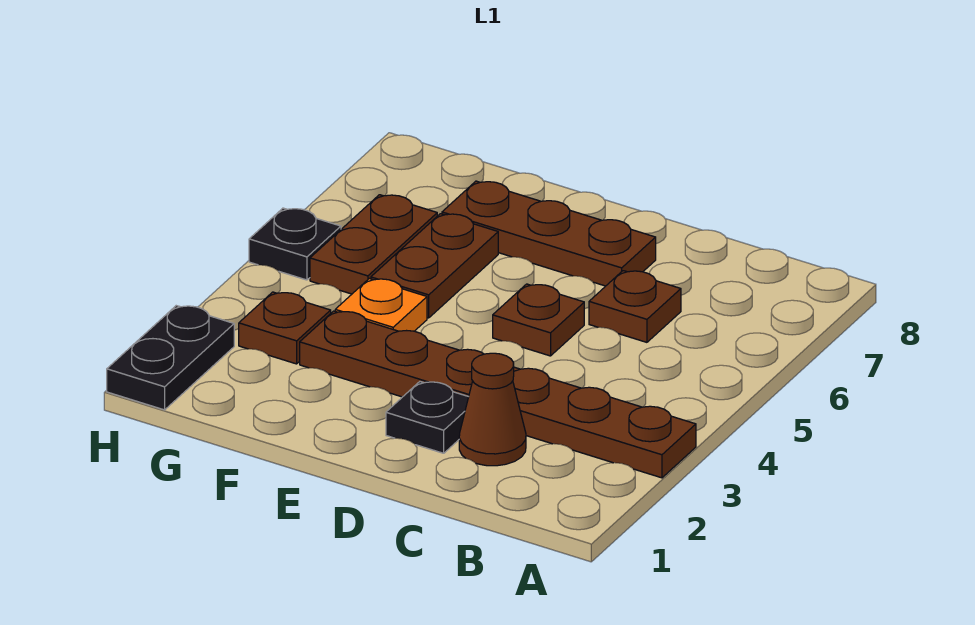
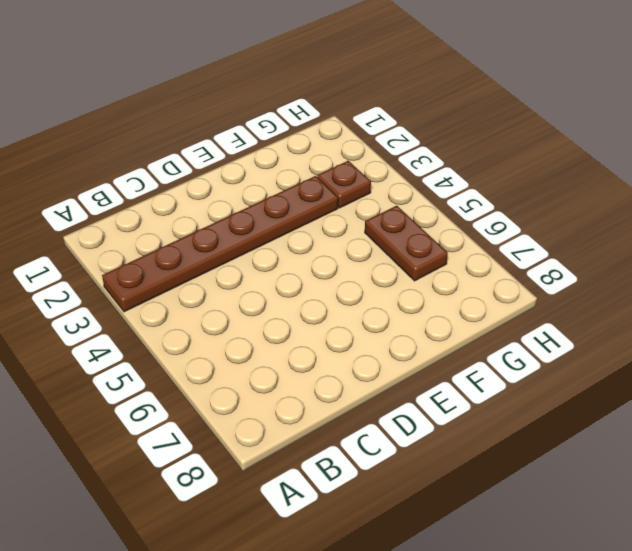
none -> brown cone C2 level 1
none -> brown plate C6 level 1
none -> black plate D2 level 1

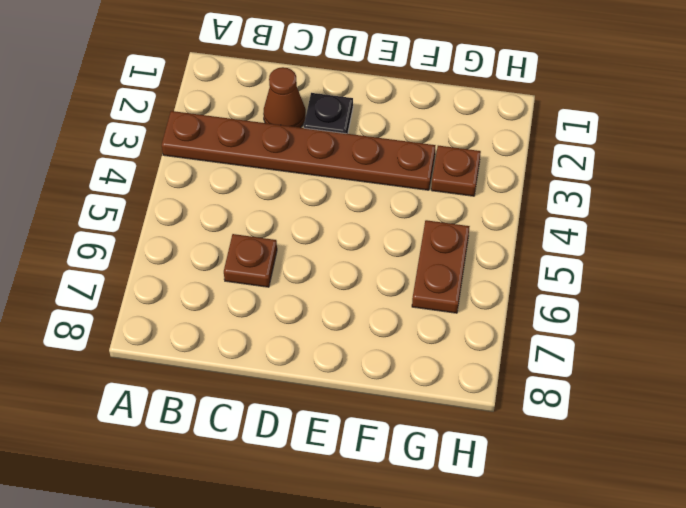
none -> brown plate D5 level 1
none -> brown plate D7:F7 level 1
none -> orange plate F4 level 1

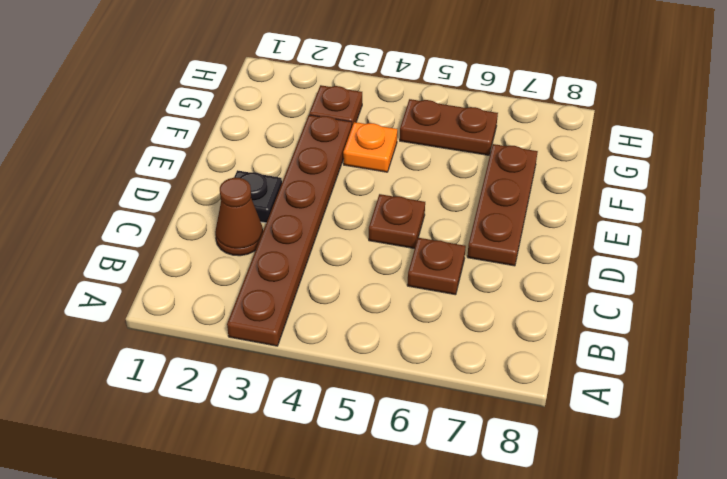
none -> brown plate F5:F6 level 1
none -> black plate H1:H2 level 1
none -> black plate H5 level 1

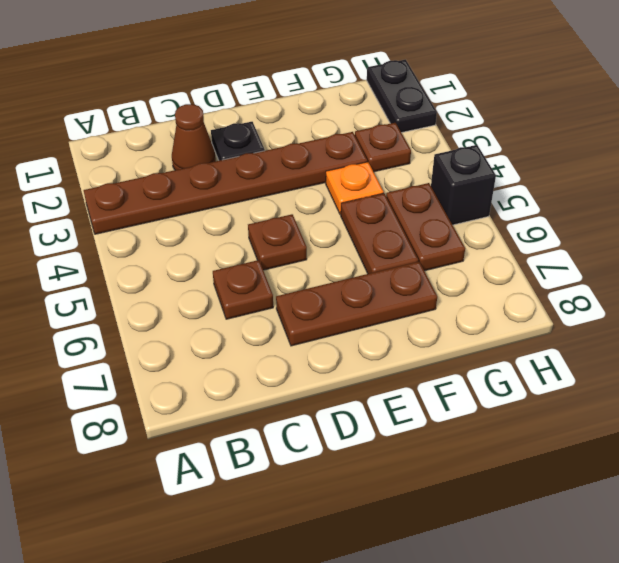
black brick H5 level 1 -> black plate H5 level 1

